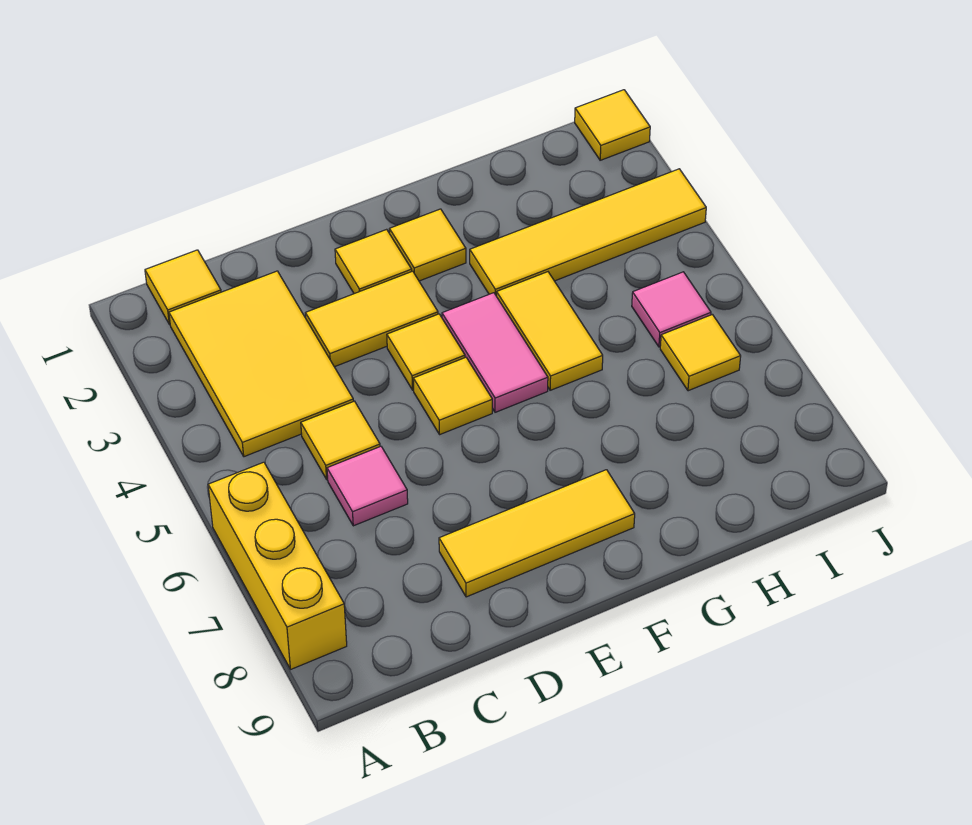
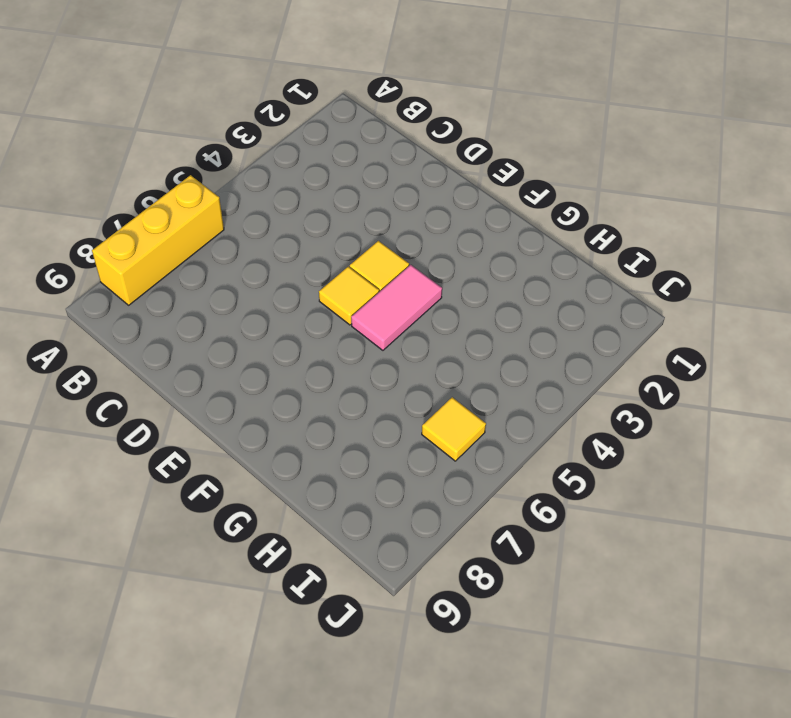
none -> yellow tile B1 level 1
none -> yellow tile B2:C4 level 1
none -> yellow tile C5 level 1

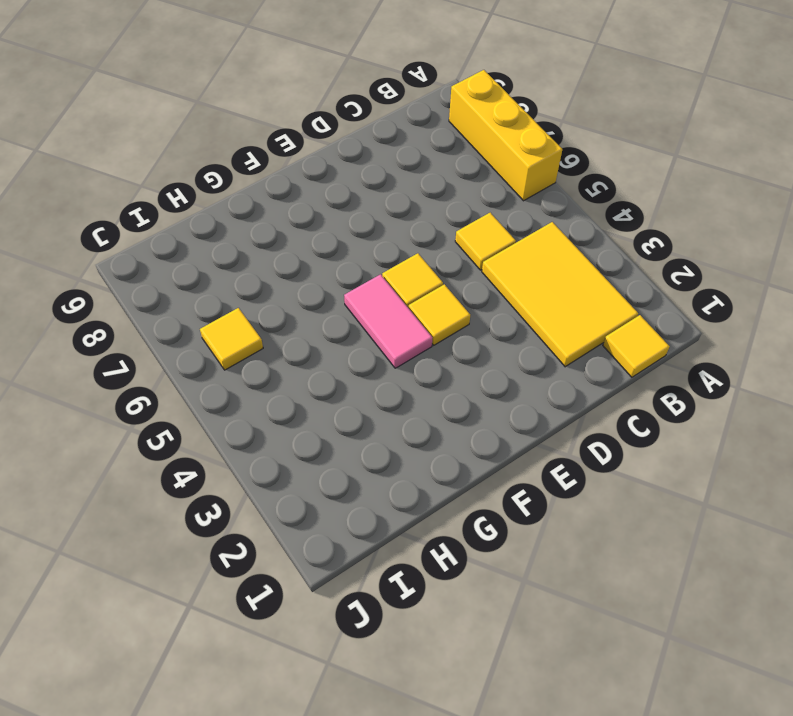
none -> pink tile C6 level 1
none -> yellow tile D3:E3 level 1
none -> yellow tile D8:F8 level 1

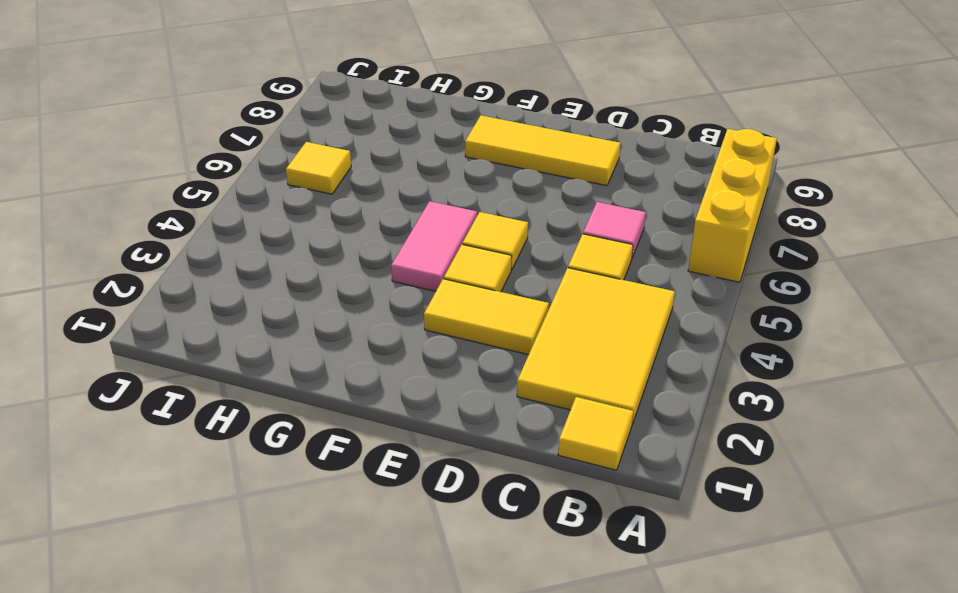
none -> yellow tile E2 level 1
none -> yellow tile F2 level 1
none -> yellow tile G3:J3 level 1

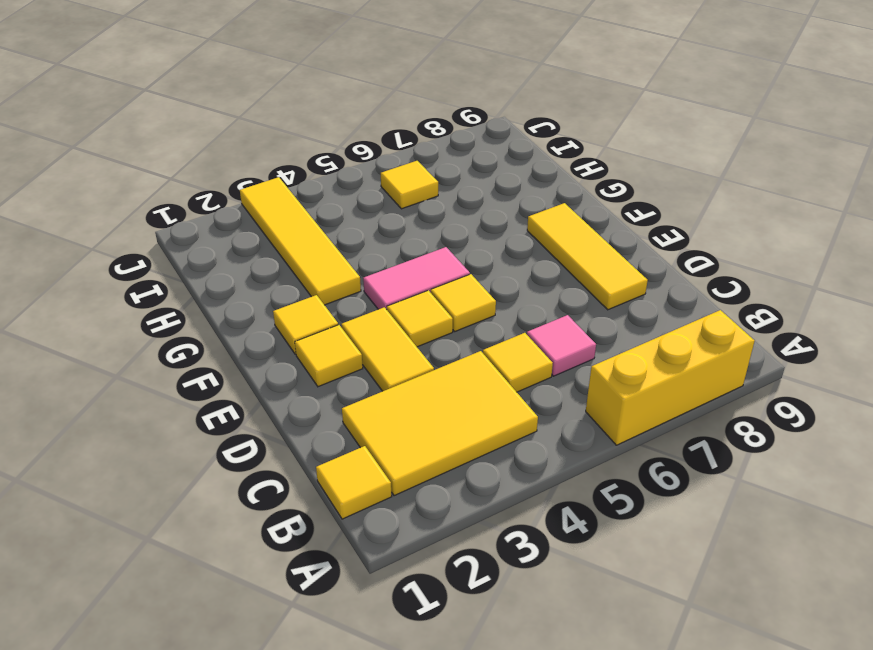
none -> yellow tile G4:G5 level 1
none -> pink tile I5 level 1
none -> yellow tile J1 level 1

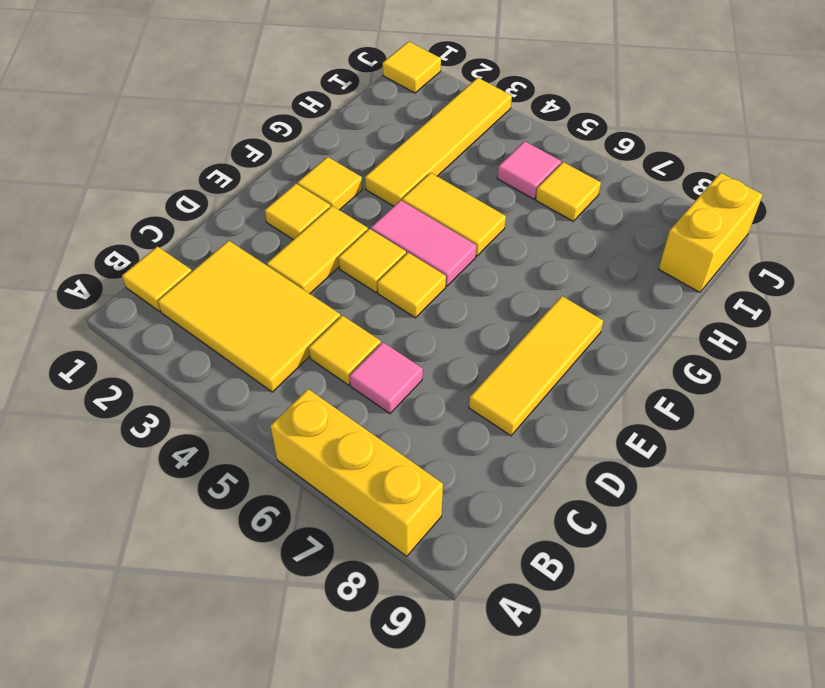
yellow brick I9:J9 level 1 -> none

